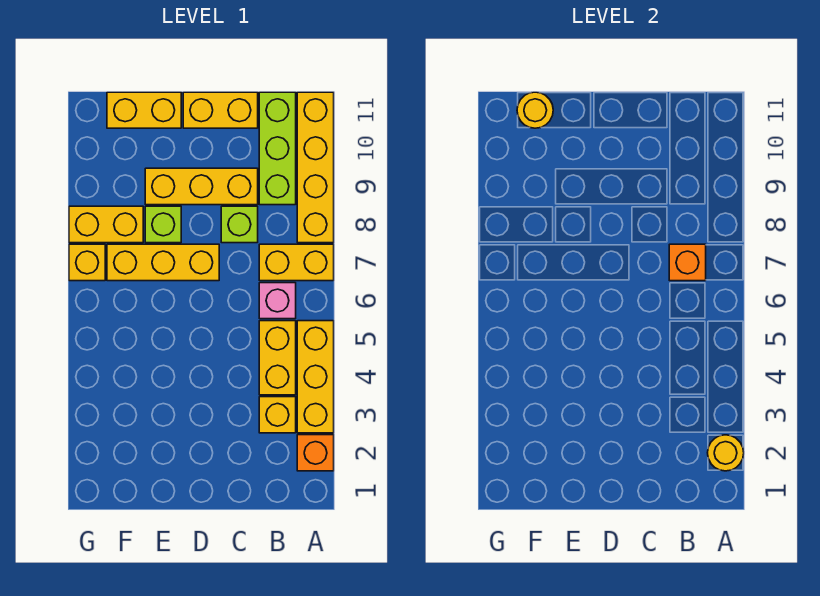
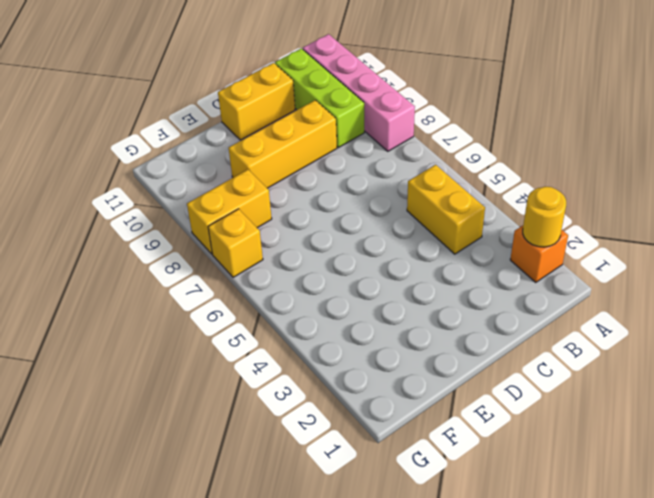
pink brick A8:A11 level 1 -> yellow brick A8:A11 level 1
none -> yellow brick A3:A5 level 1
none -> yellow brick A7:B7 level 1
none -> yellow brick B3 level 1

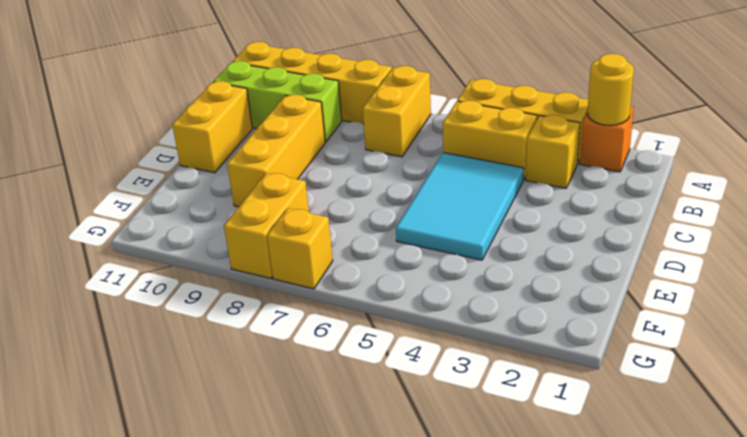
cyan tile C4:E5 level 1 -> none
none -> pink brick B6 level 1
none -> lime brick C8 level 1
none -> yellow brick D7:F7 level 1

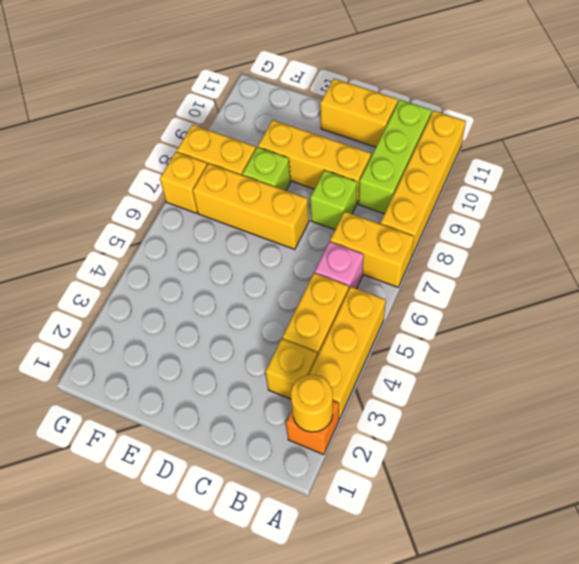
none -> yellow brick E11:F11 level 1
none -> orange brick B7 level 2
none -> yellow round brick F11 level 2

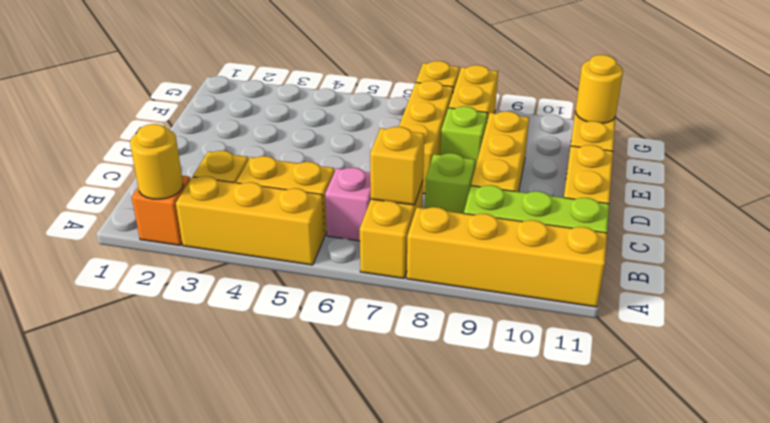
yellow brick B7 level 2 -> orange brick B7 level 2

